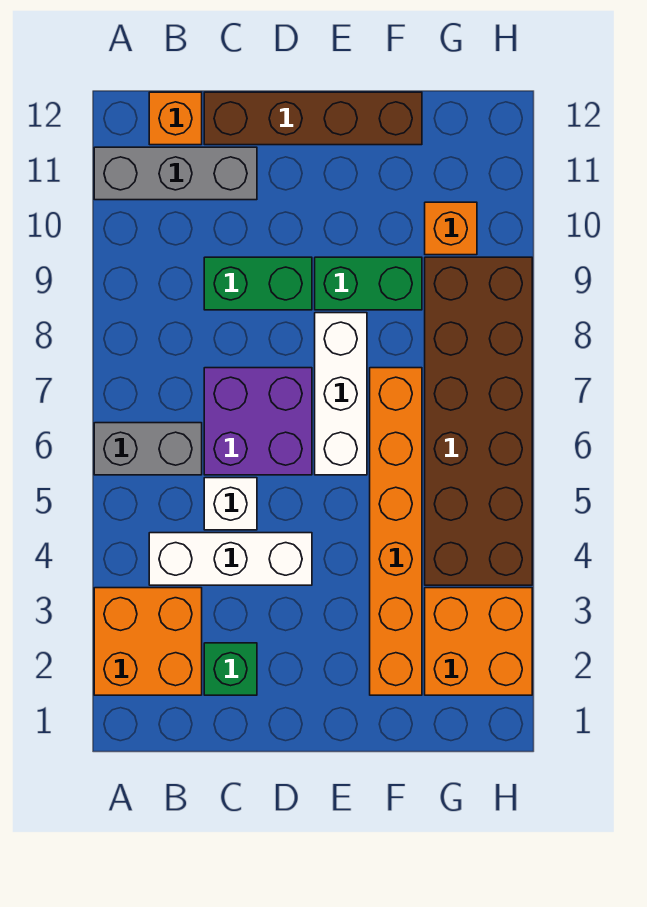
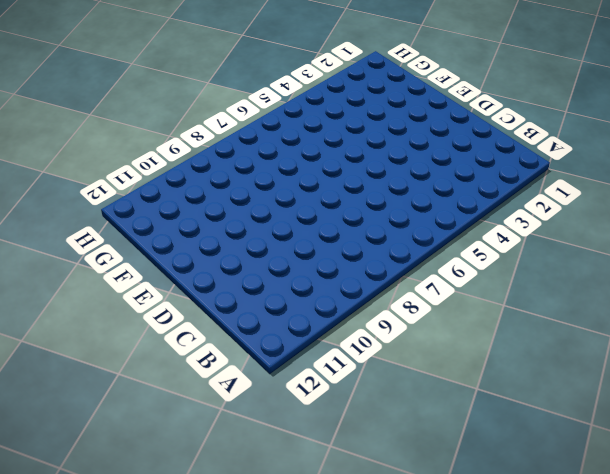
none -> orange brick A2:B3 level 1
none -> grey brick A6:B6 level 1
none -> grey brick A11:C11 level 1

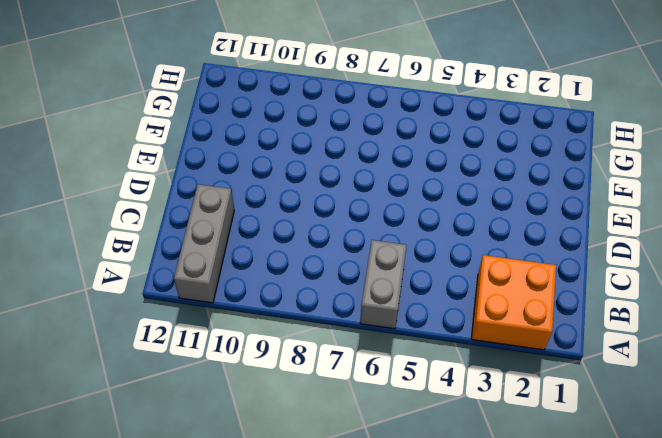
none -> white brick B4:D4 level 1
none -> orange brick B12 level 1
none -> green brick C2 level 1

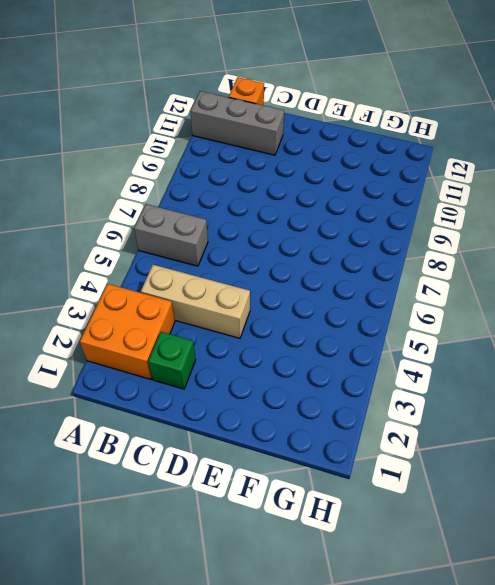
tan brick B4:D4 level 1 -> white brick B4:D4 level 1
none -> white brick C5 level 1
none -> purple brick C6:D7 level 1
none -> green brick C9:D9 level 1

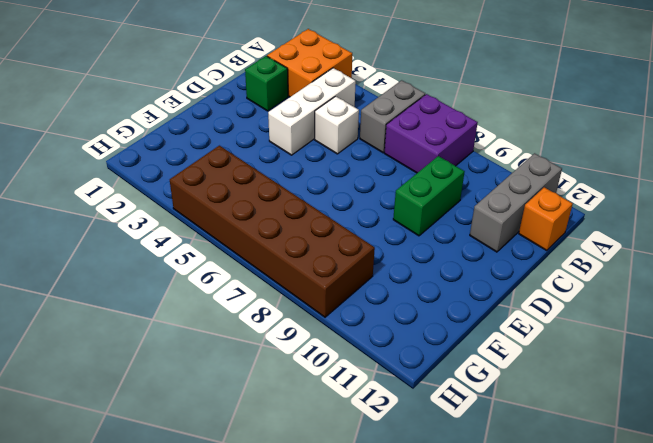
purple brick A7:B8 level 1 -> purple brick C6:D7 level 1
none -> brown brick C12:F12 level 1
none -> white brick E6:E8 level 1
none -> green brick E9:F9 level 1

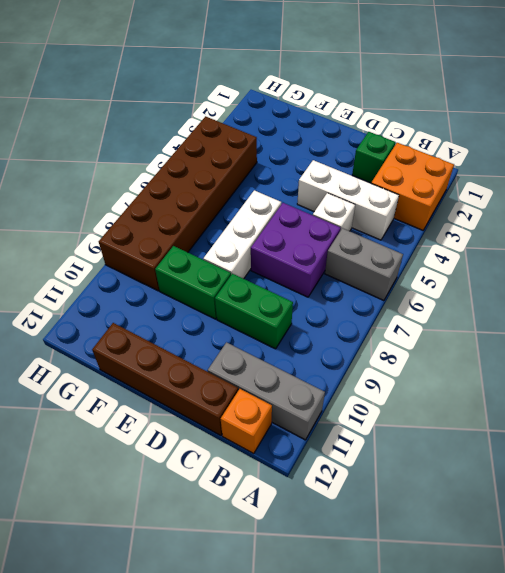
none -> orange brick F2:F7 level 1
none -> orange brick G2:H3 level 1
none -> orange brick G10 level 1

